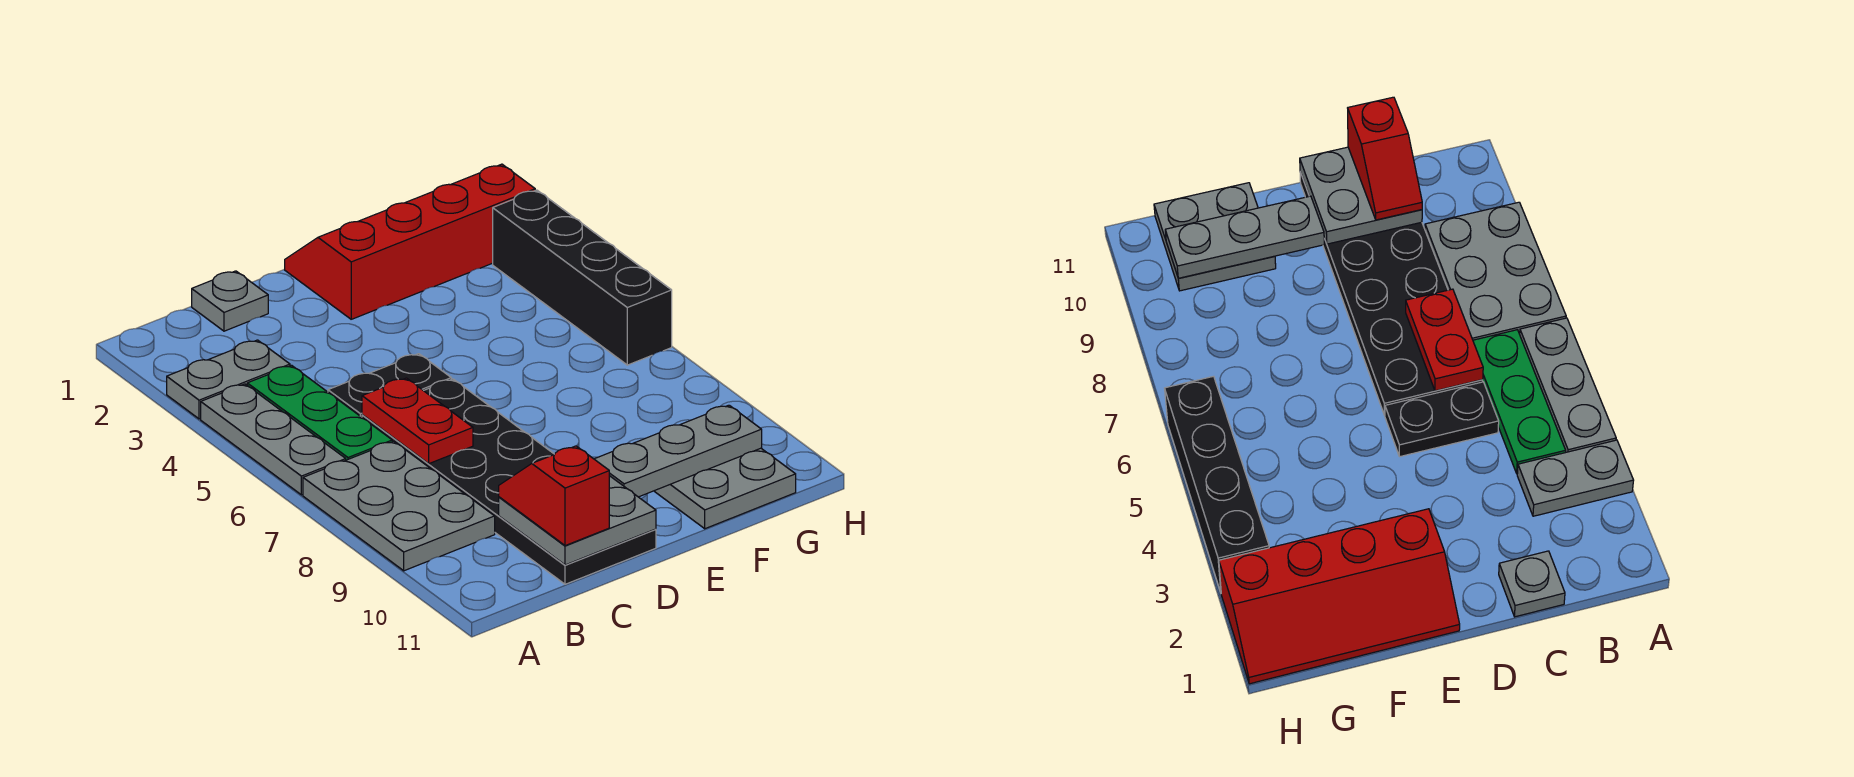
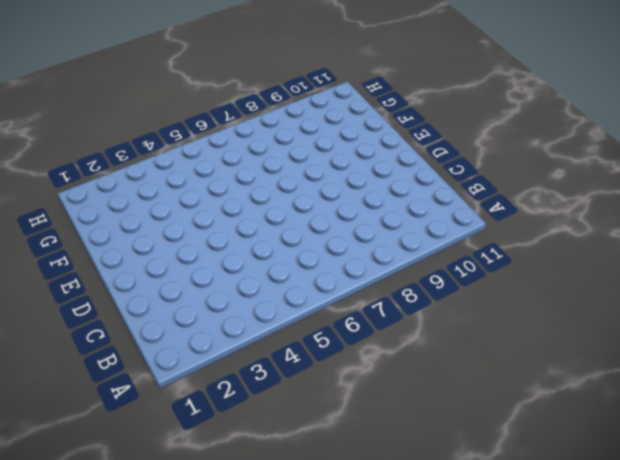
none -> grey plate A3:B3 level 1
none -> grey plate A4:A6 level 1
none -> grey plate A7:B9 level 1

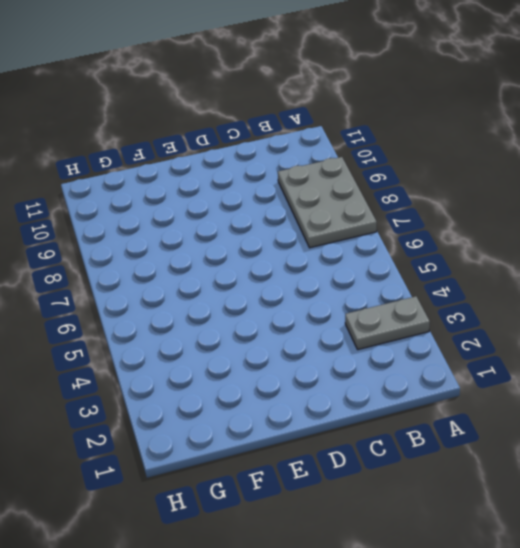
none -> grey plate A4:A6 level 1
none -> green plate B4:B6 level 1
none -> grey plate C1 level 1

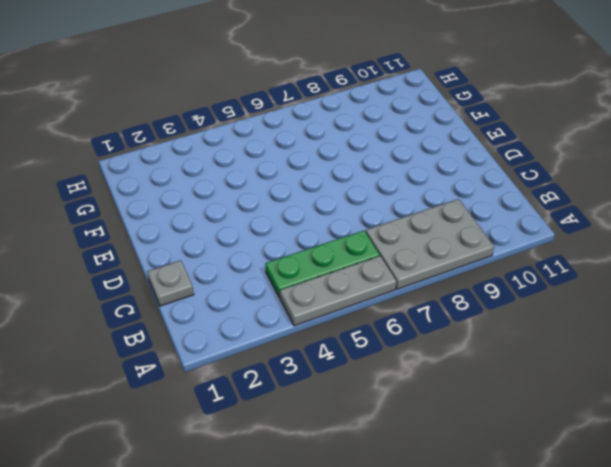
none -> grey plate A3:B3 level 1
none -> black plate C5:D5 level 1
none -> black plate C6:D11 level 1

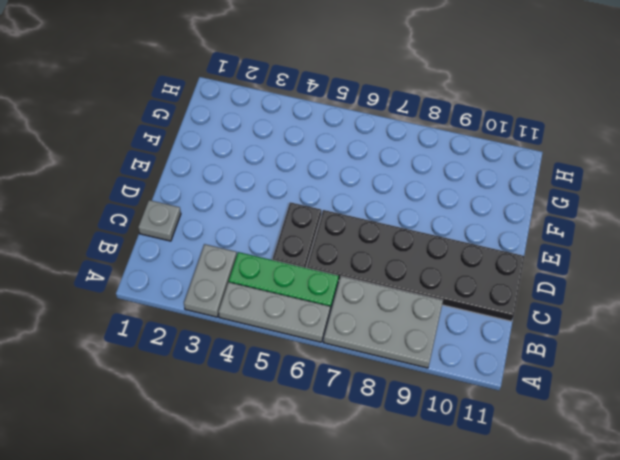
none -> red slope E1:H2 level 1 top 2
none -> grey plate F10:G11 level 1
none -> black brick H3:H6 level 1

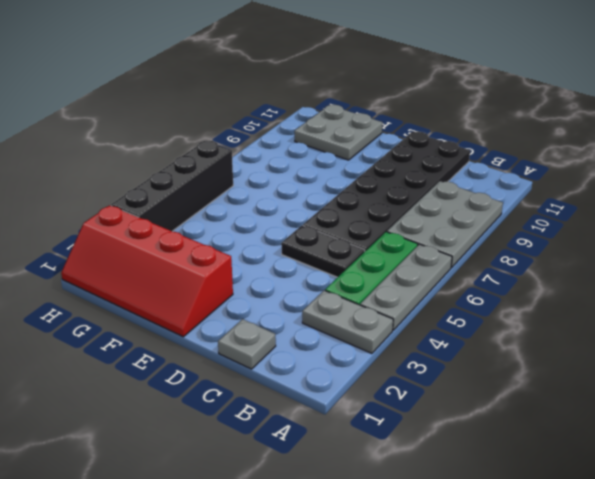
none -> red plate C6:C7 level 2
none -> grey plate C10:D11 level 2
none -> grey plate E10:G10 level 2

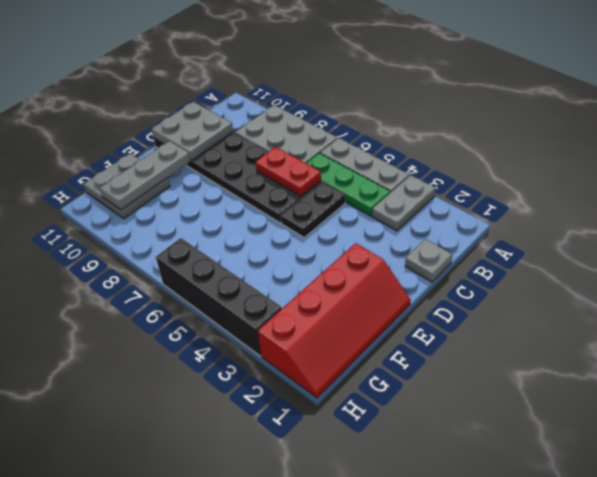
none -> red slope C10:C11 level 3 top 11

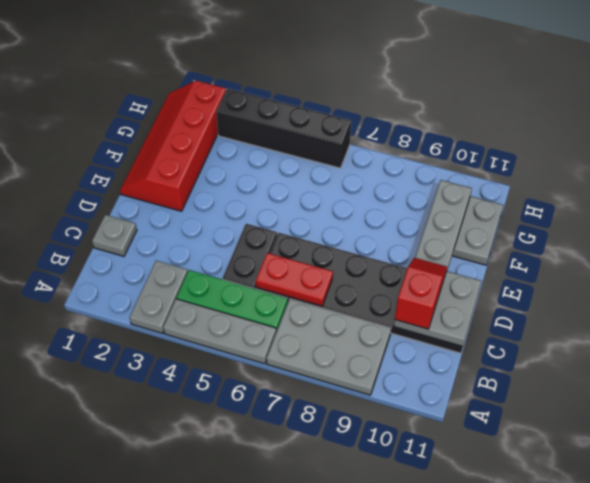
red slope C10:D10 level 3 top C -> red slope C10:C11 level 3 top 11

